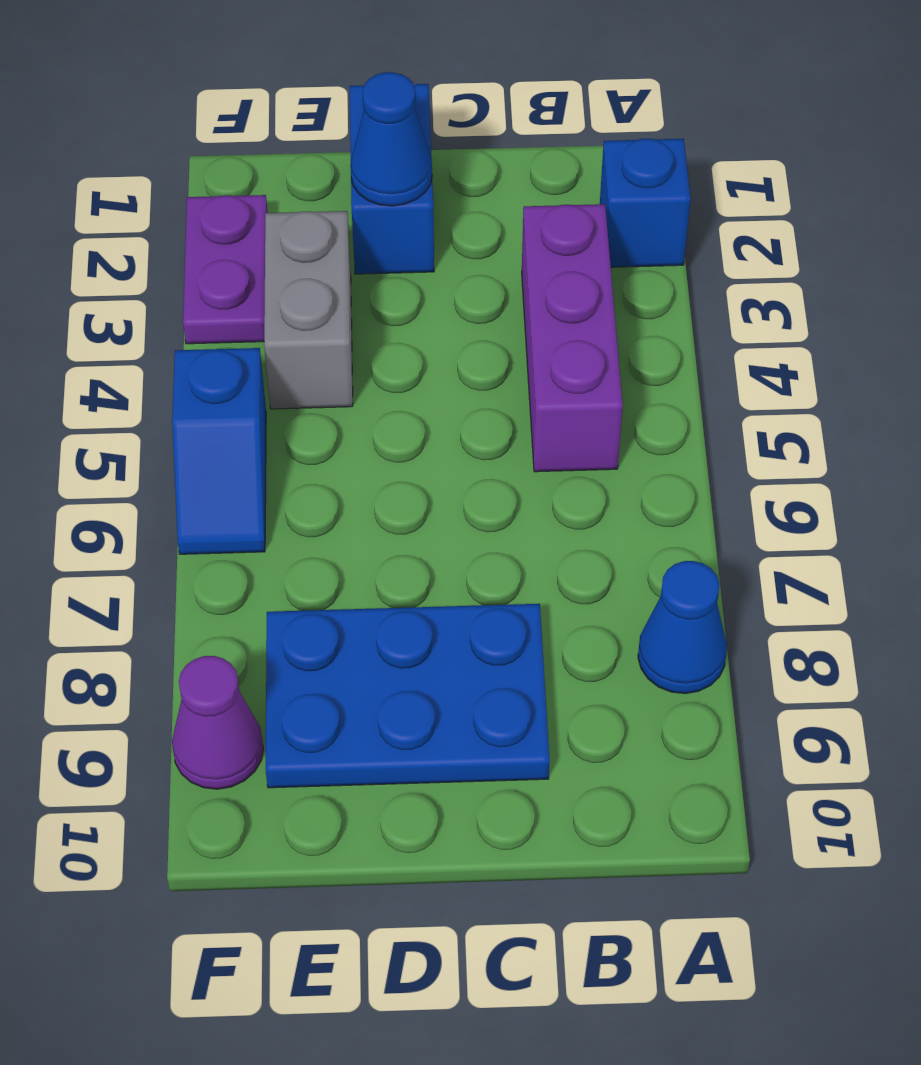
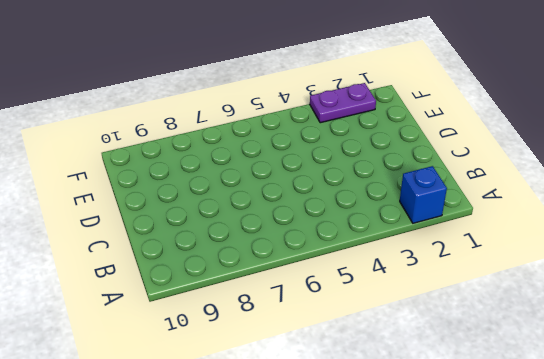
none -> blue cone A8 level 1
none -> purple brick B3:B5 level 1

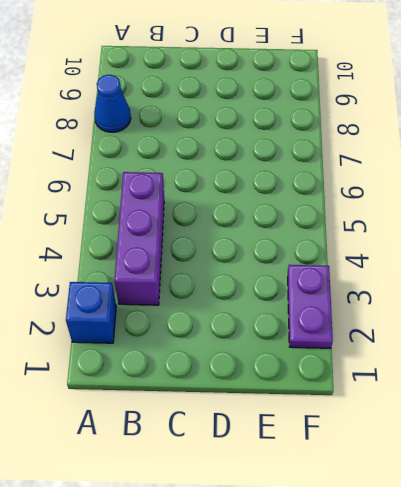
none -> blue plate C8:E9 level 1
none -> blue brick D1:D2 level 1

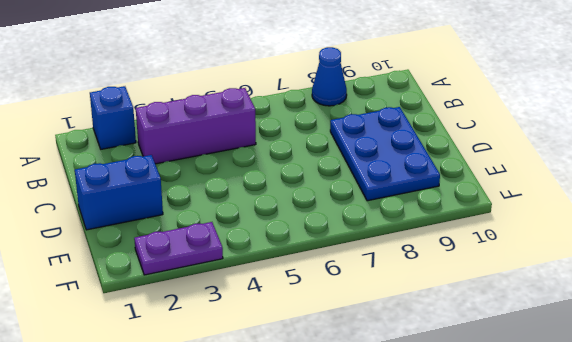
none -> grey brick E3:E4 level 1
none -> blue slope F5:F6 level 1 top 5

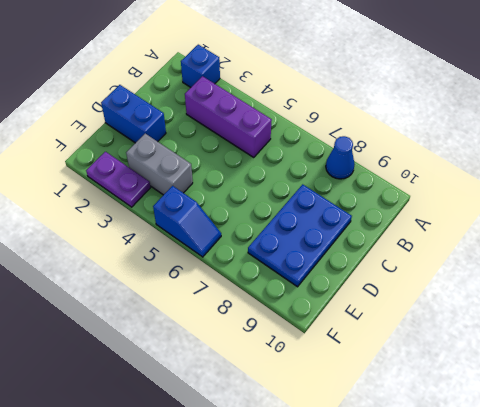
none -> purple cone F9 level 1
none -> blue cone D2 level 2

